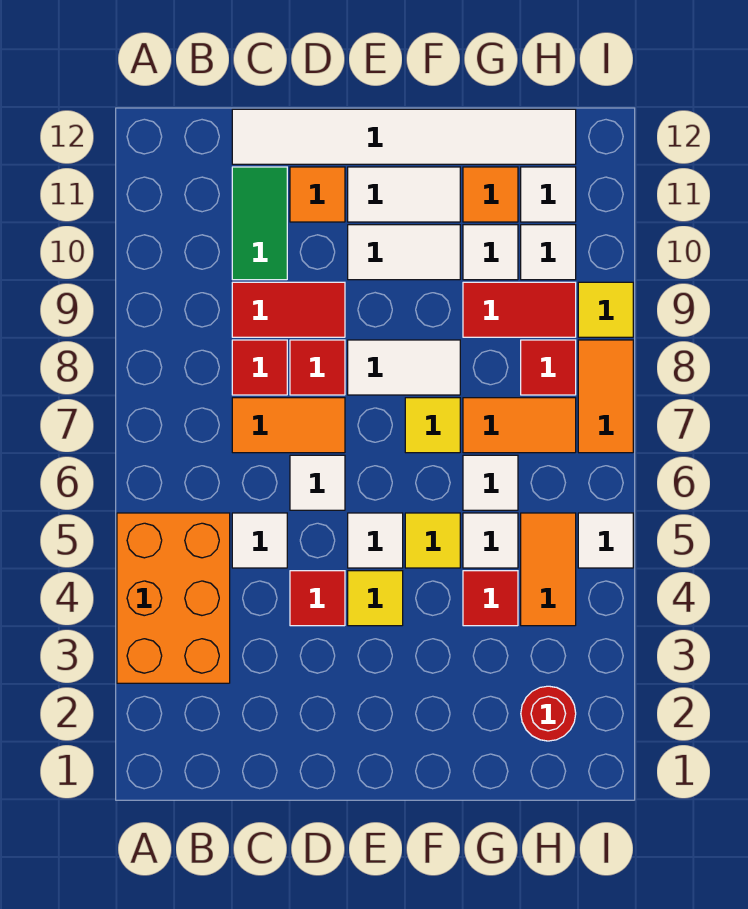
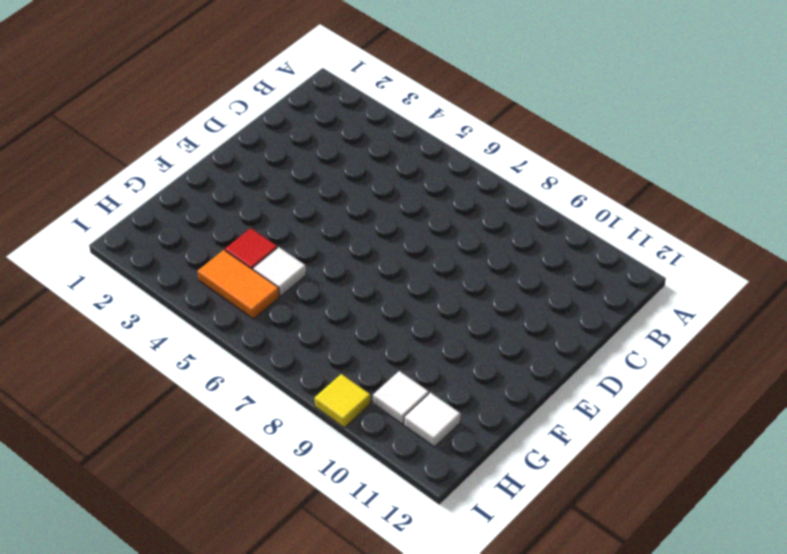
none -> orange brick A3:B5 level 1
none -> white tile C5 level 1
none -> orange tile C7:D7 level 1
none -> red tile C8 level 1

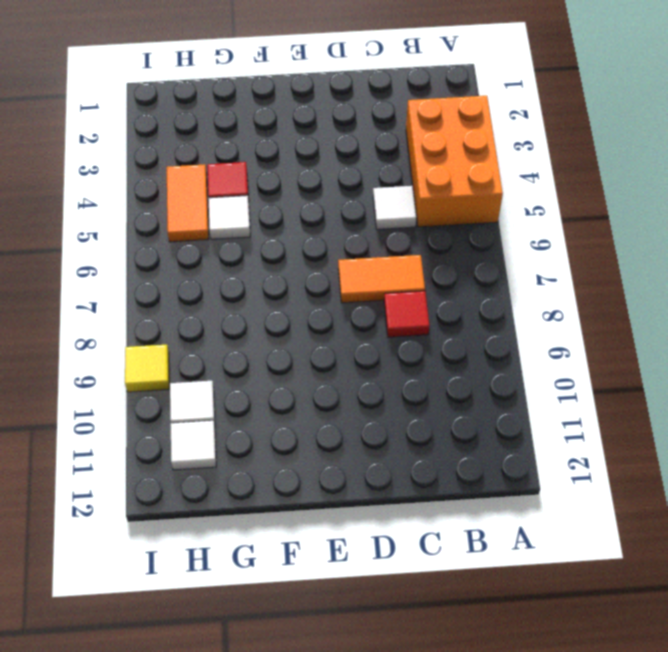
none -> red tile C9:D9 level 1
none -> green tile C10:C11 level 1
none -> white tile C12:H12 level 1
none -> red tile D4 level 1

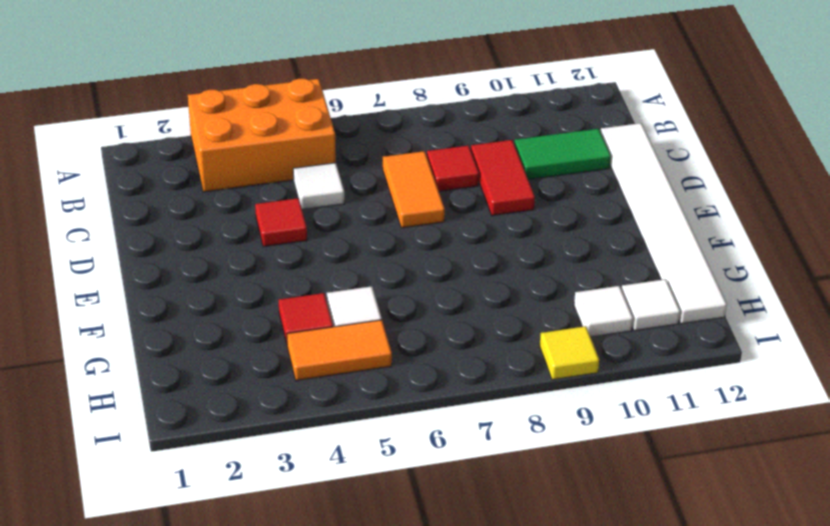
none -> white tile D6 level 1
none -> red tile D8 level 1
none -> orange tile D11 level 1
none -> yellow tile E4 level 1

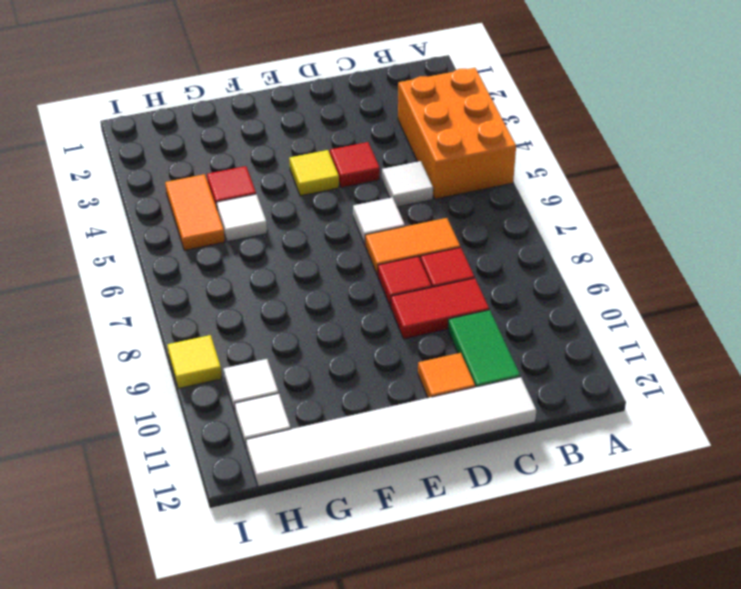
none -> white tile E5 level 1
none -> white tile E8:F8 level 1
none -> white tile E10:F10 level 1
none -> white tile E11:F11 level 1

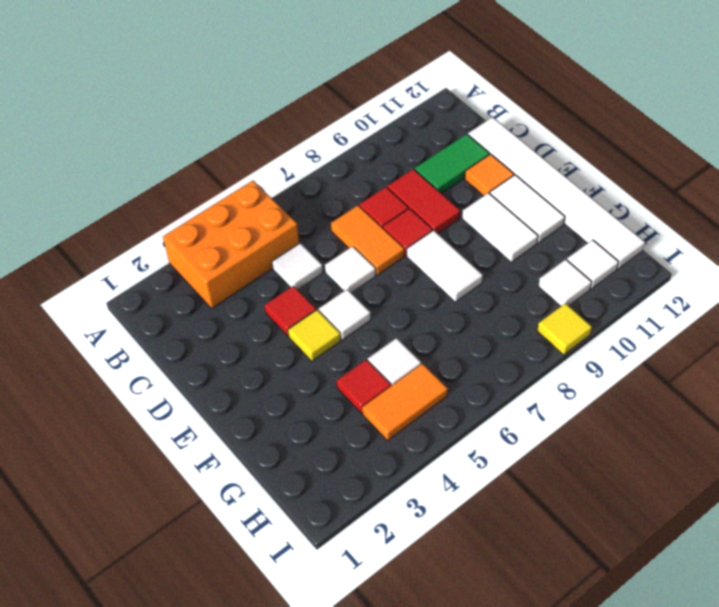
none -> yellow tile F5 level 1
none -> yellow tile F7 level 1
none -> white tile G6 level 1
none -> orange tile G7:H7 level 1

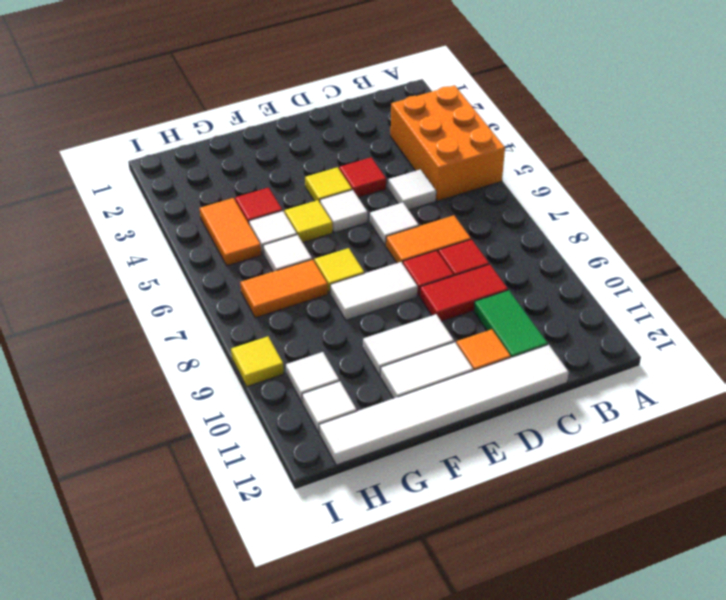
none -> red tile G9:H9 level 1
none -> white tile G10 level 1
none -> orange tile G11 level 1
none -> red round brick H2 level 1

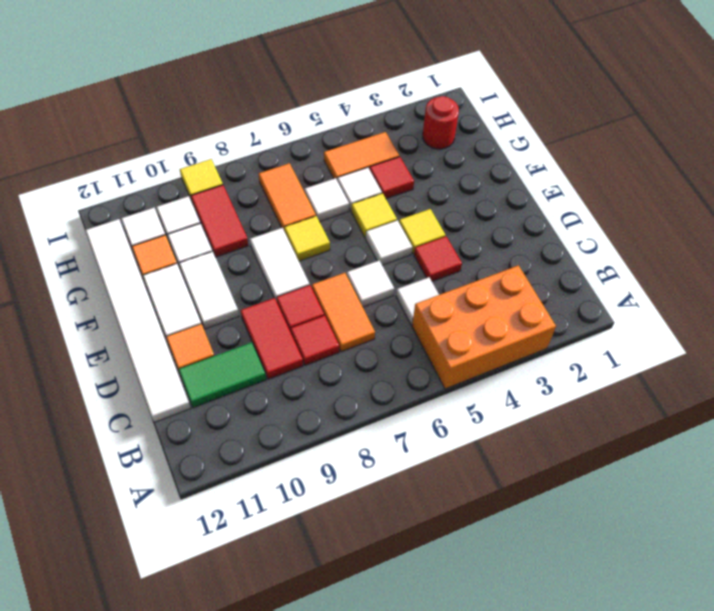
none -> red tile H8 level 1
none -> white tile I5 level 1
none -> orange tile I7:I8 level 1

